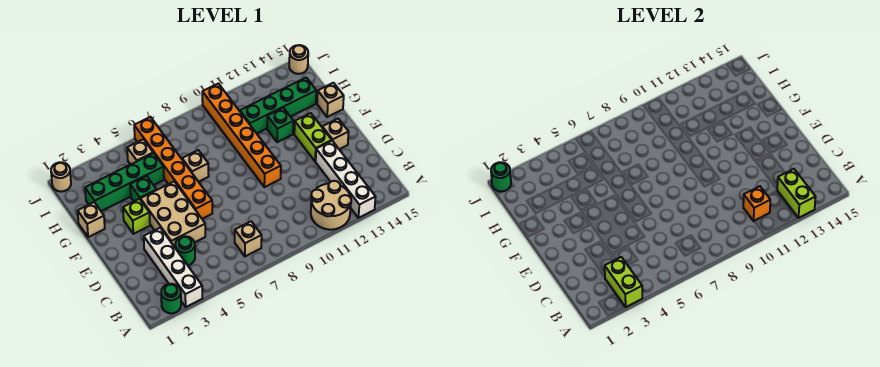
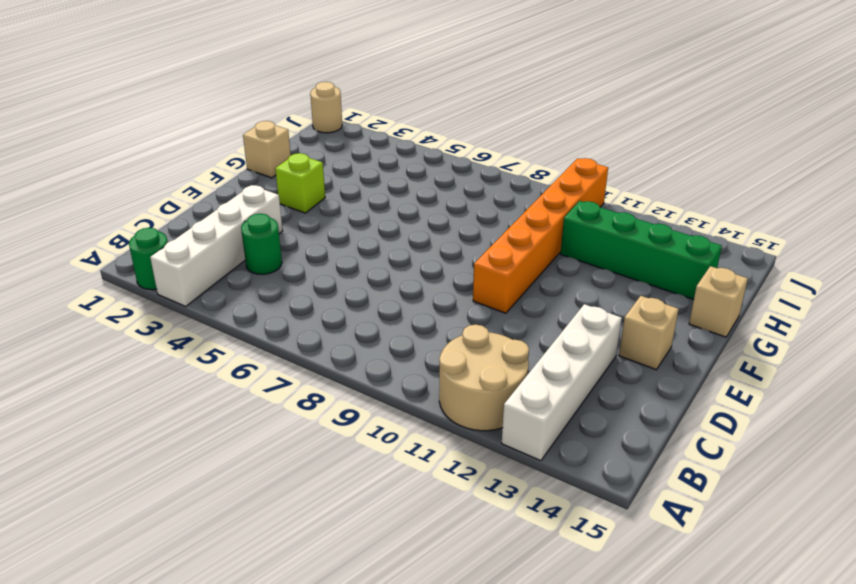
none -> tan brick B7 level 1
none -> tan brick D4:F5 level 1
none -> orange brick E6:J6 level 1

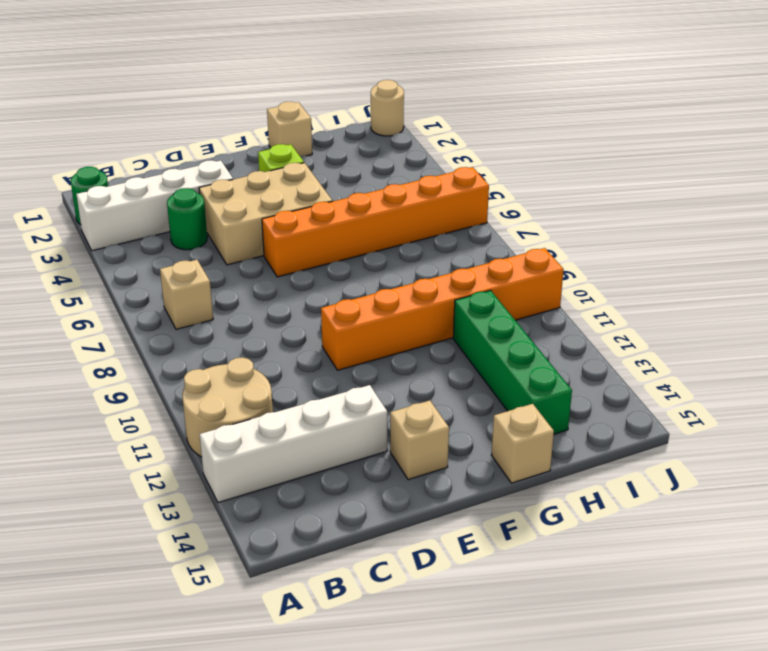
none -> lime brick E13:F13 level 1
none -> green brick G4 level 1
none -> tan brick G7 level 1

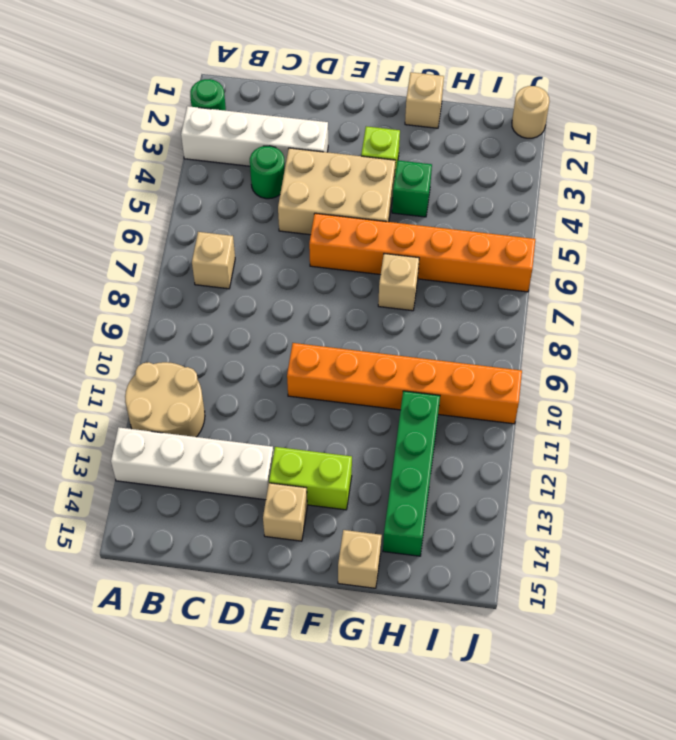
none -> green brick G12 level 1
none -> green brick H2:H5 level 1
none -> tan brick I5 level 1

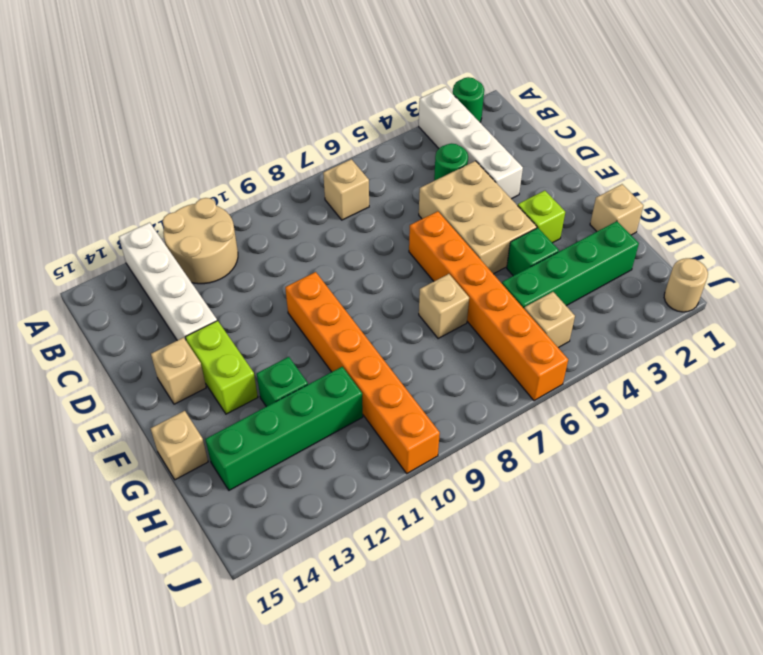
none -> tan round brick J15 level 1
none -> lime brick A3:B3 level 2
none -> lime brick A13:B13 level 2

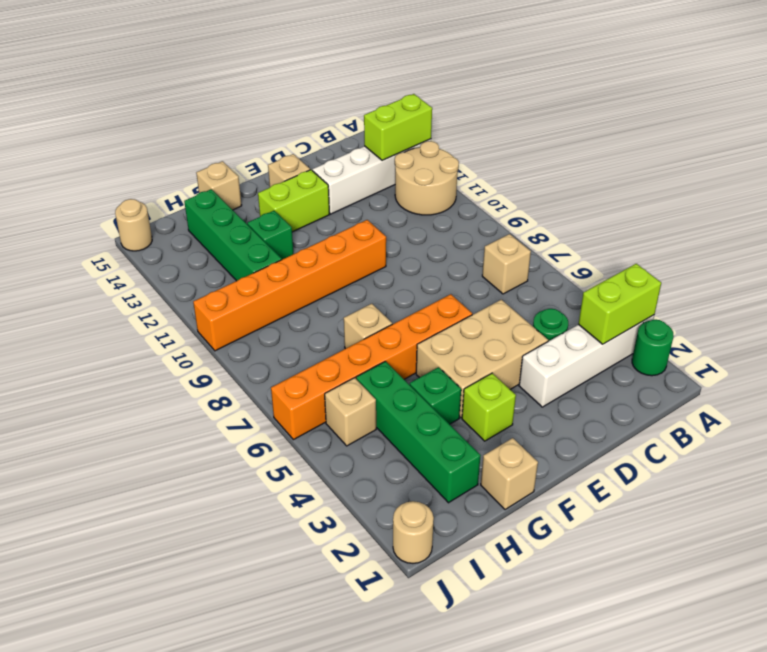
none -> orange brick B11 level 2
none -> green round brick J1 level 2

